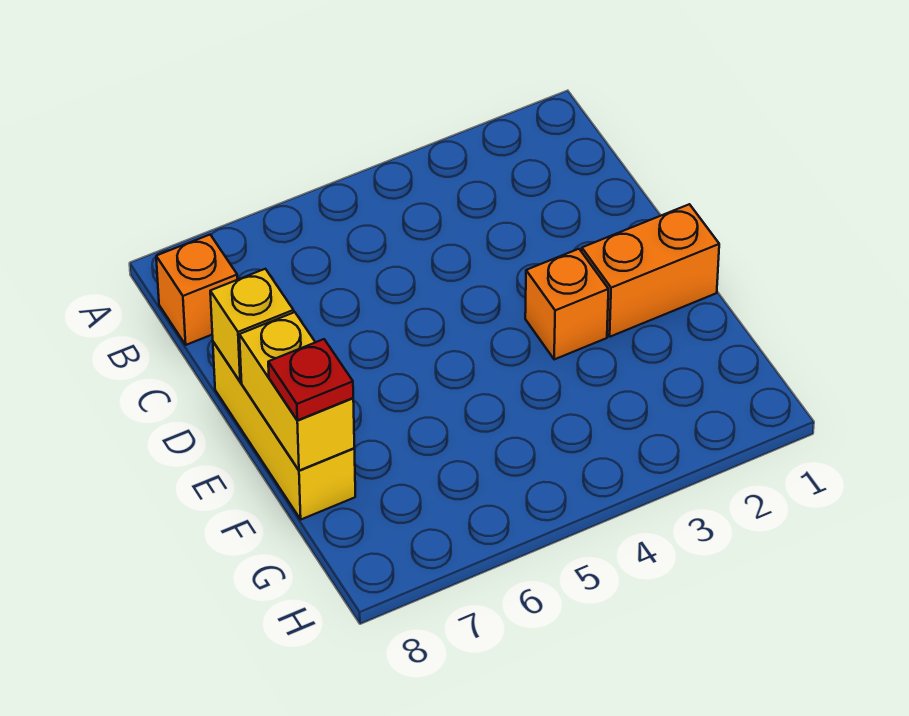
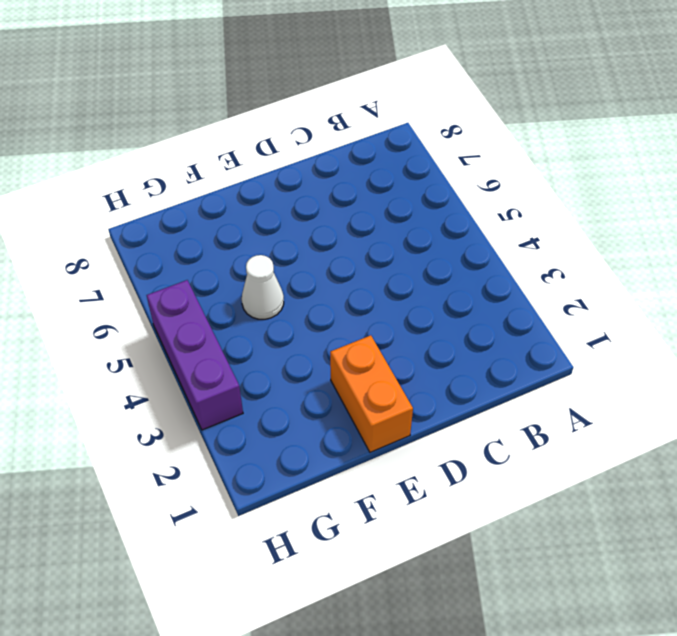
white cone F5 level 1 -> none
purple brick H3:H5 level 1 -> none
none -> orange brick B8 level 1
none -> yellow brick D8:F8 level 1

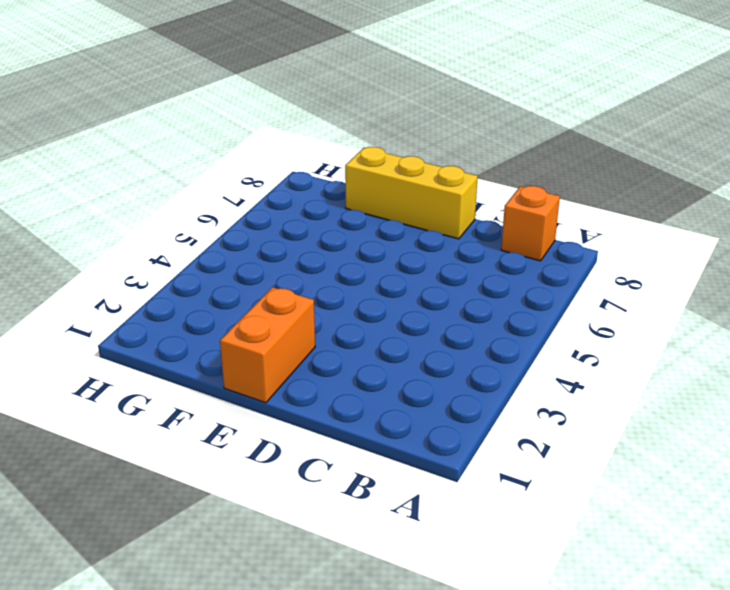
none -> orange brick E3 level 1
none -> yellow brick D8 level 2

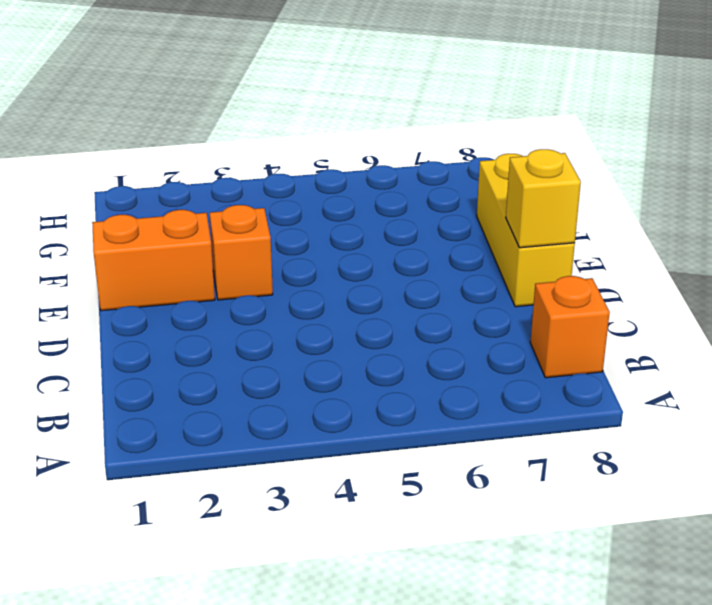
none -> yellow brick E8:F8 level 2
none -> red plate F8 level 3

